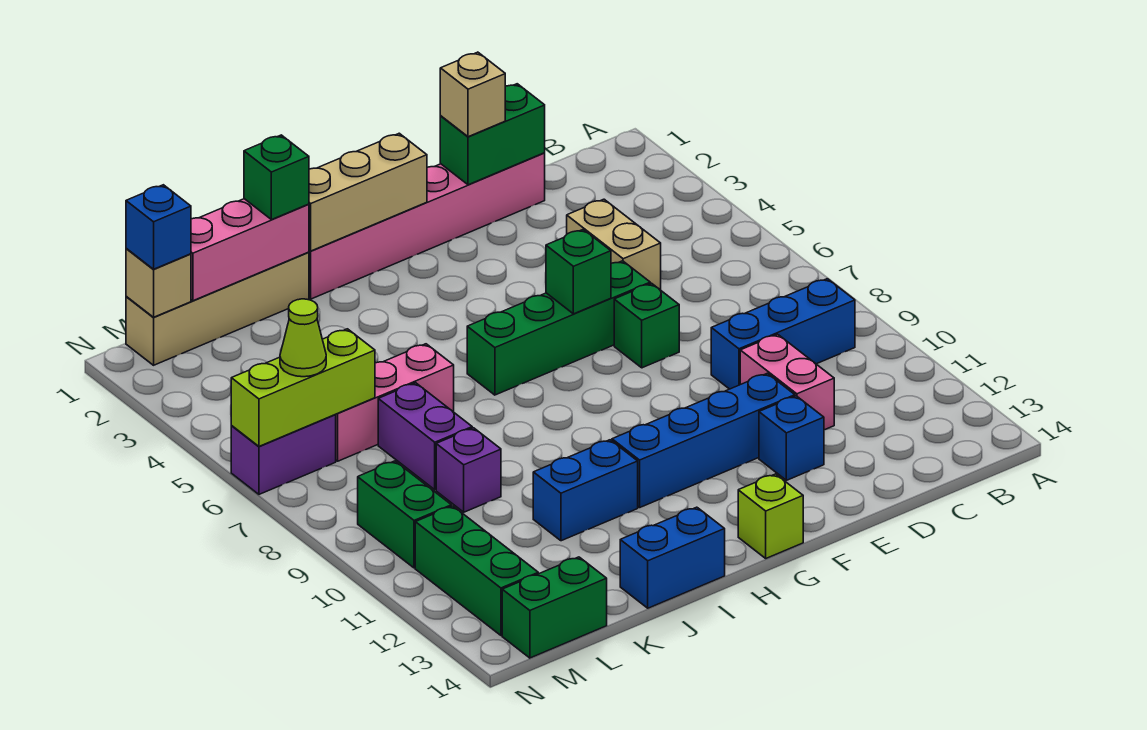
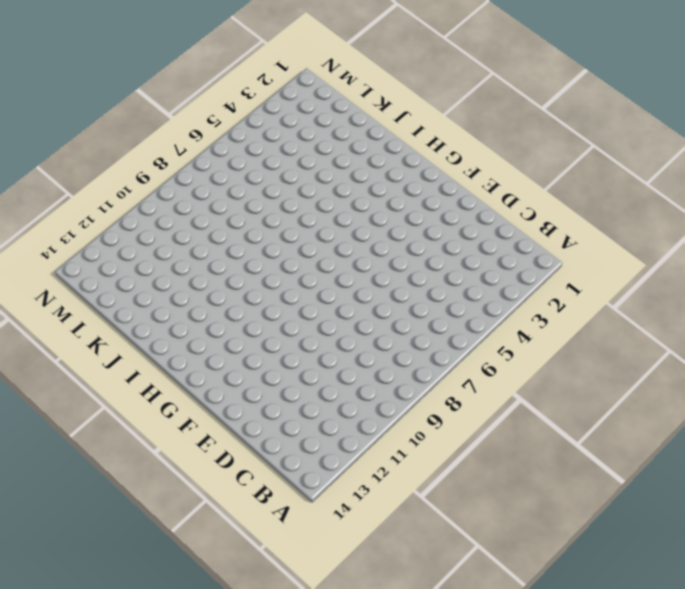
none -> blue brick B9:D9 level 1
none -> pink brick D1:I1 level 1
none -> tan brick D4:D5 level 1

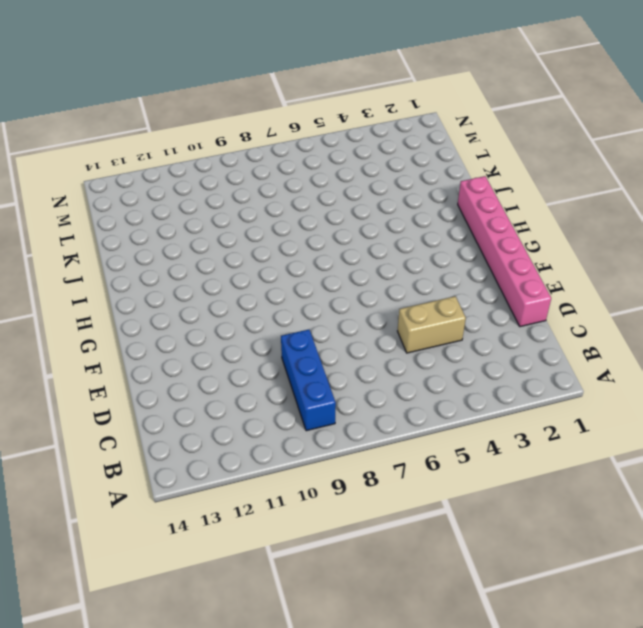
none -> pink brick D10:D11 level 1
none -> green brick E6:H6 level 1
none -> green brick E7 level 1

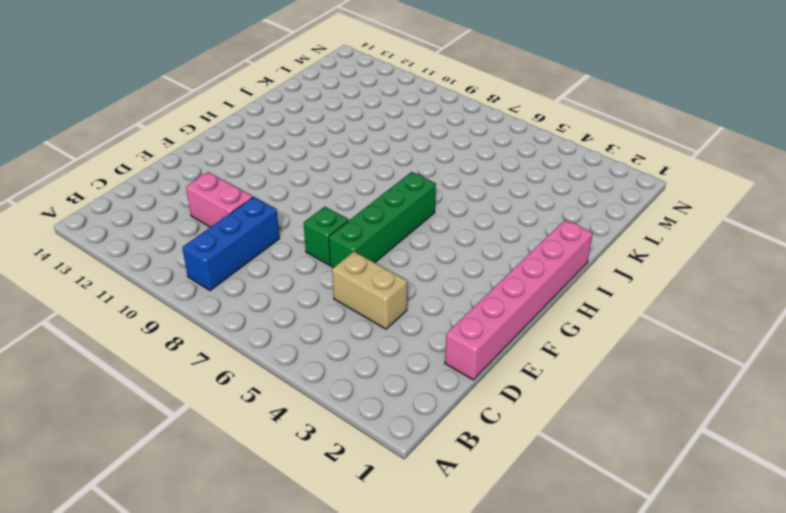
none -> blue brick E11:H11 level 1
none -> blue brick E12 level 1
none -> lime brick G14 level 1

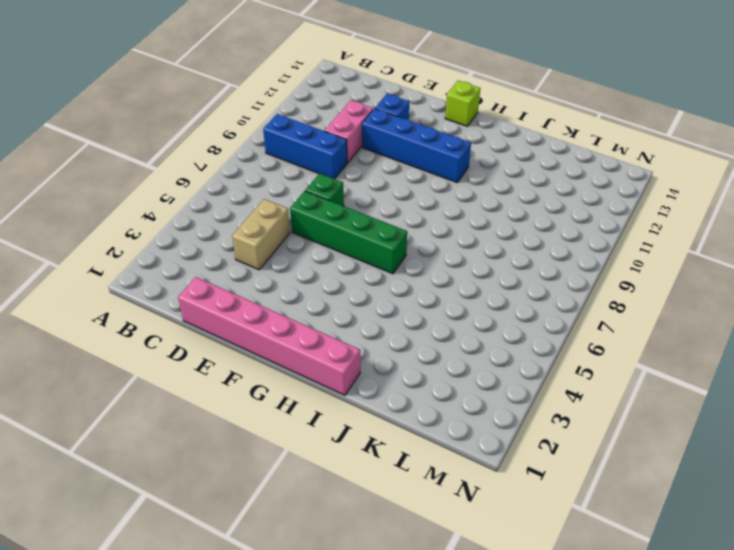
none -> blue brick I11:J11 level 1
none -> blue brick I14:J14 level 1
none -> tan brick J1:M1 level 1

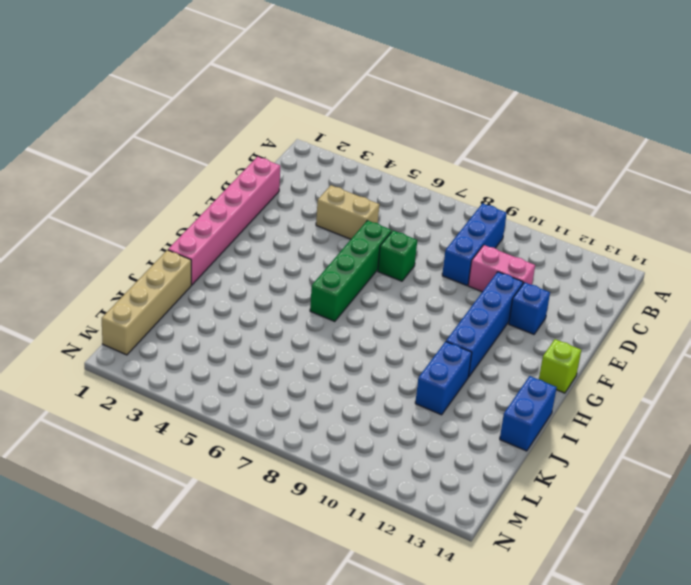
none -> pink brick J6:L6 level 1
none -> purple brick K7:K8 level 1
none -> purple brick K9 level 1

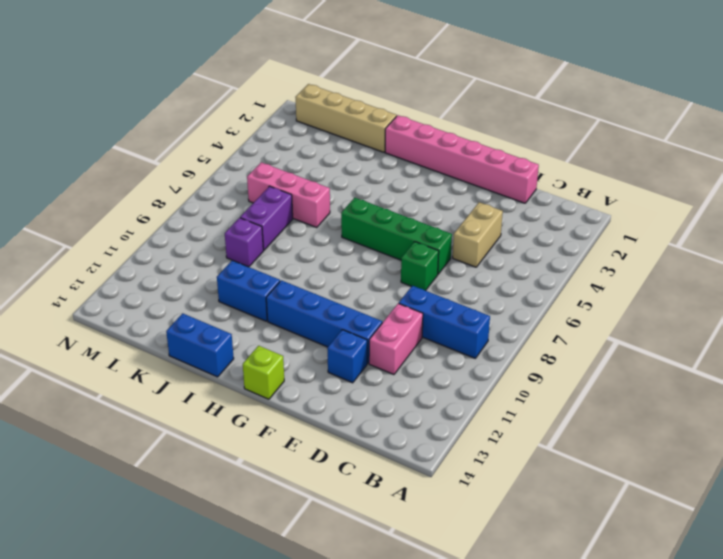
none -> green brick L14:M14 level 1
none -> purple brick M6:N6 level 1
none -> green brick M9:M10 level 1

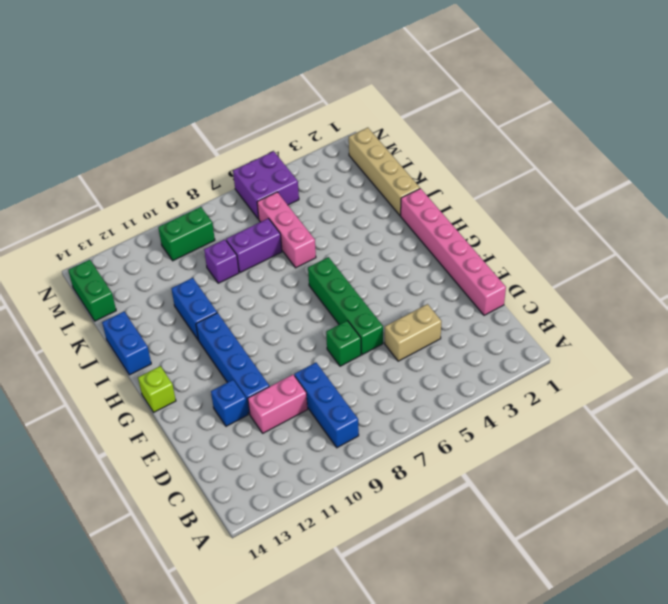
purple brick M5:N6 level 1 -> purple brick M6:N6 level 1
none -> green brick M11:M13 level 1
none -> green brick D1:E1 level 2
none -> green brick F6 level 2

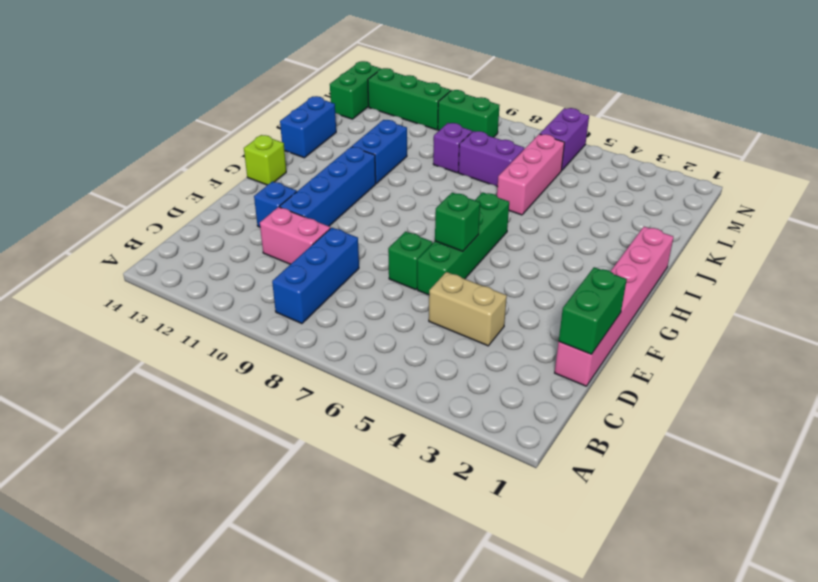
none -> tan brick J1:M1 level 1
none -> tan brick G1:I1 level 2
none -> pink brick J1:L1 level 2

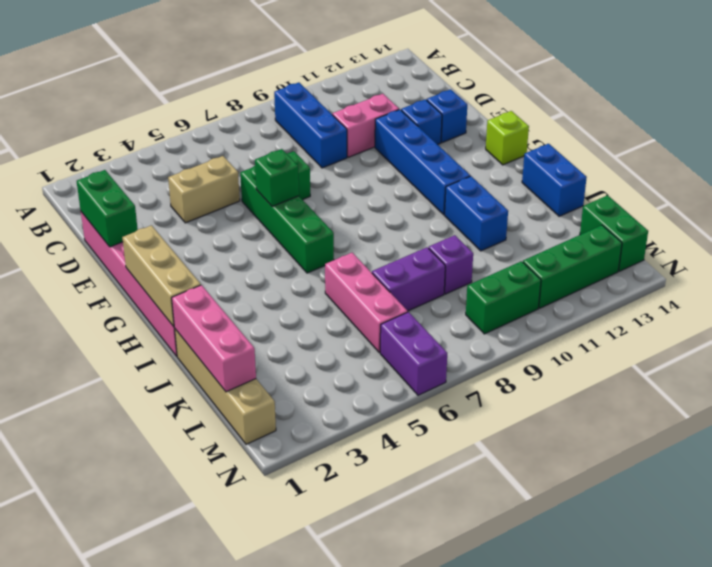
blue brick E13 level 1 -> blue brick M1 level 3
none -> lime brick L6:N6 level 2
none -> tan brick M1 level 2
none -> tan brick E1 level 3

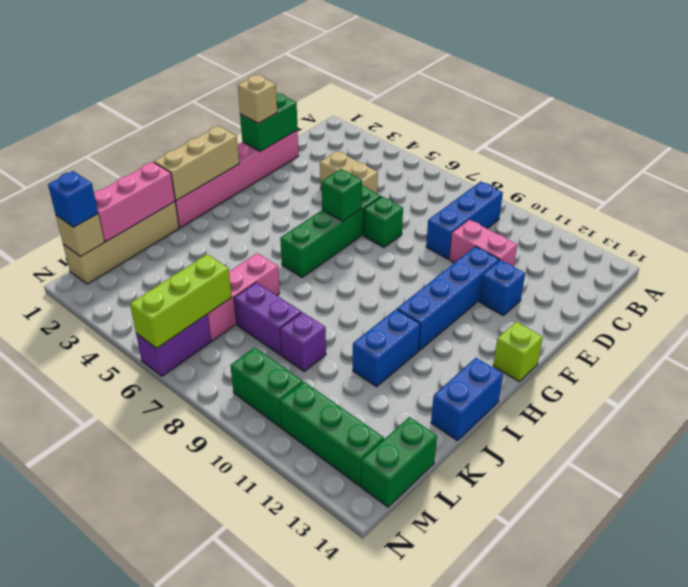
none -> green brick J1 level 3
none -> lime cone M6 level 3

